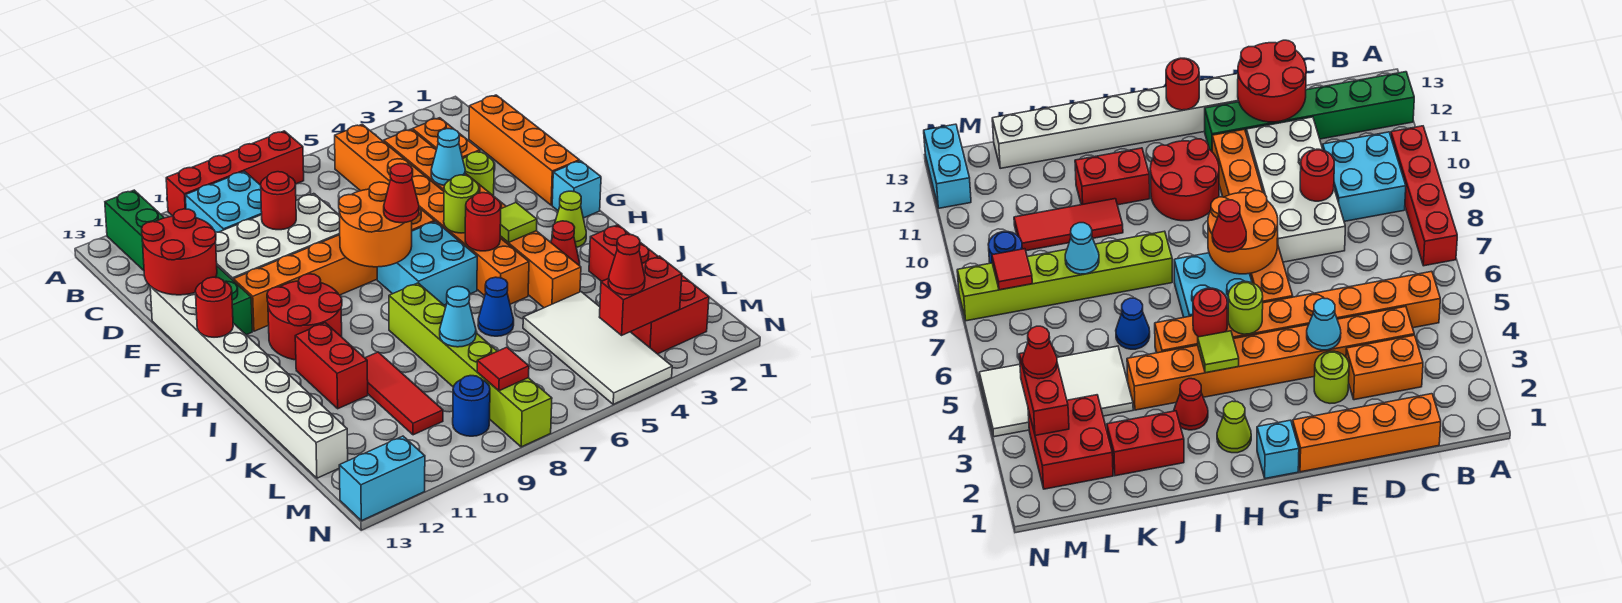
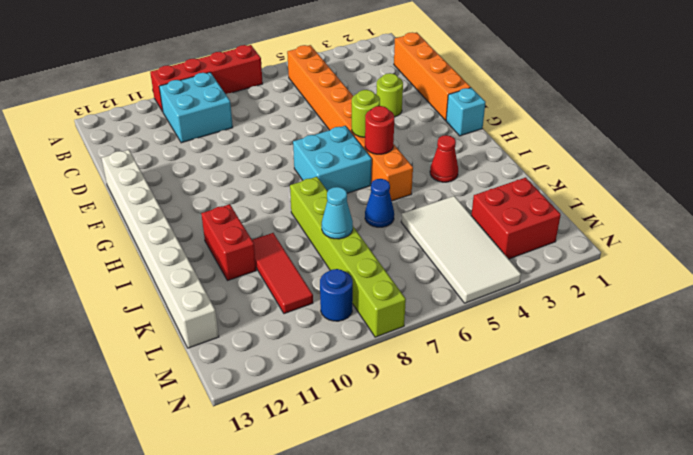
none -> green brick A12:F12 level 1
none -> orange brick C3:D3 level 1
none -> orange brick C4:J4 level 1
none -> white brick D8:E11 level 1

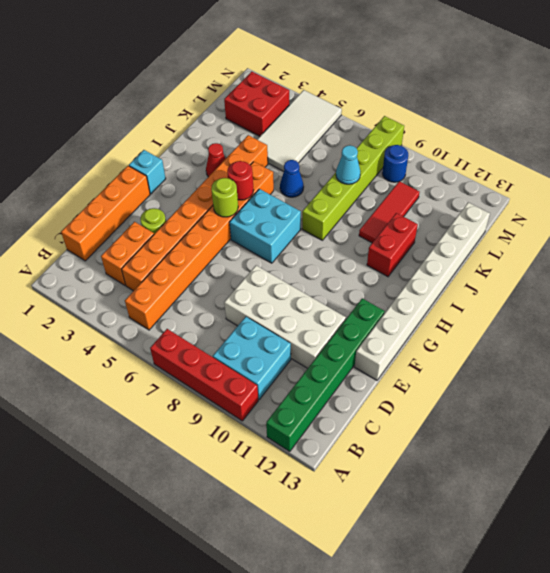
none -> orange brick F6:F11 level 1
none -> red round brick G10:H11 level 1
none -> lime cone H2 level 1
none -> red brick J2:K2 level 1

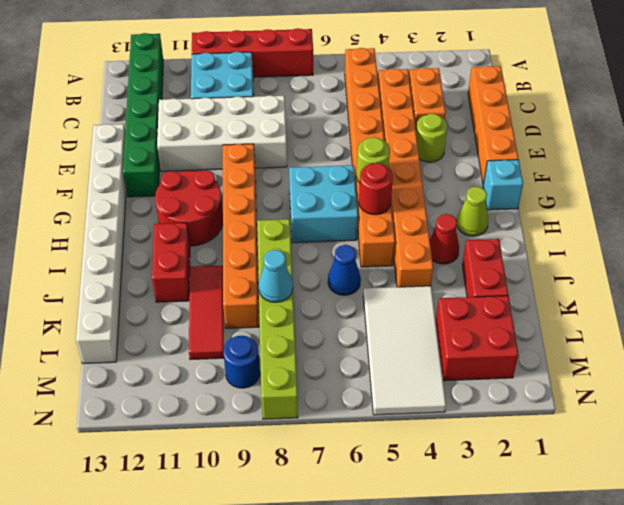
orange brick F9:K9 level 1 -> orange brick F6:F11 level 1
none -> cyan brick N12:N13 level 1
none -> red round brick D9 level 2
none -> red round brick D12:E13 level 2
none -> cyan cone E4 level 2

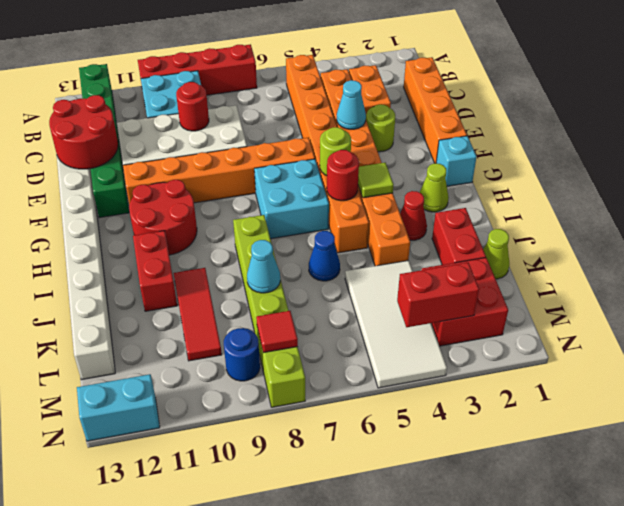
lime cone K1 level 1 -> none
none -> orange round brick F7:G8 level 2
none -> red round brick G13 level 2
none -> red cone G7 level 3
none -> red cone M4 level 3

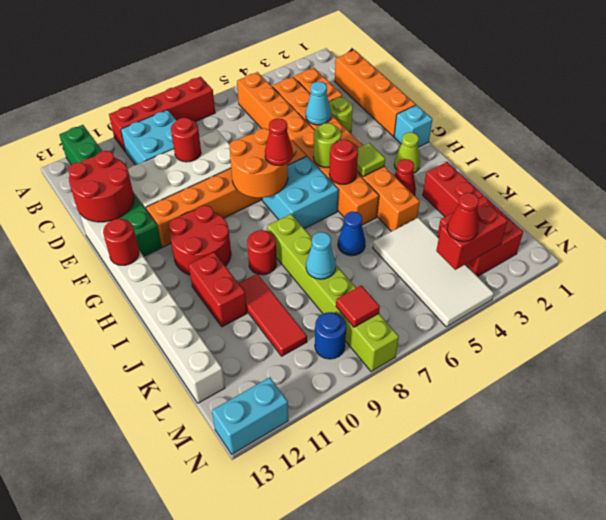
red round brick I9 level 1 -> none

